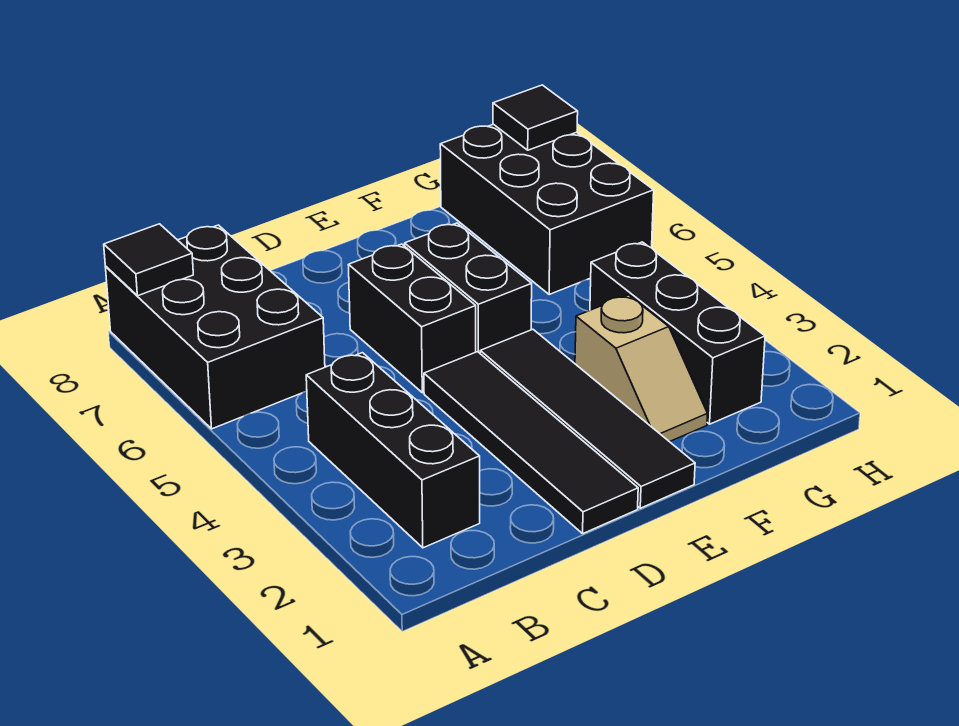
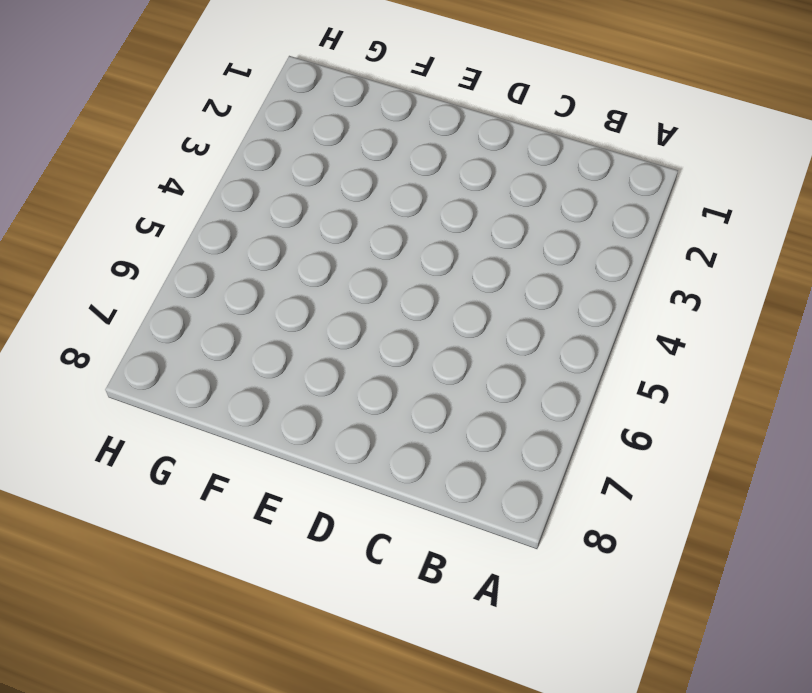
none -> black brick A6:B8 level 1
none -> black brick B2:B4 level 1

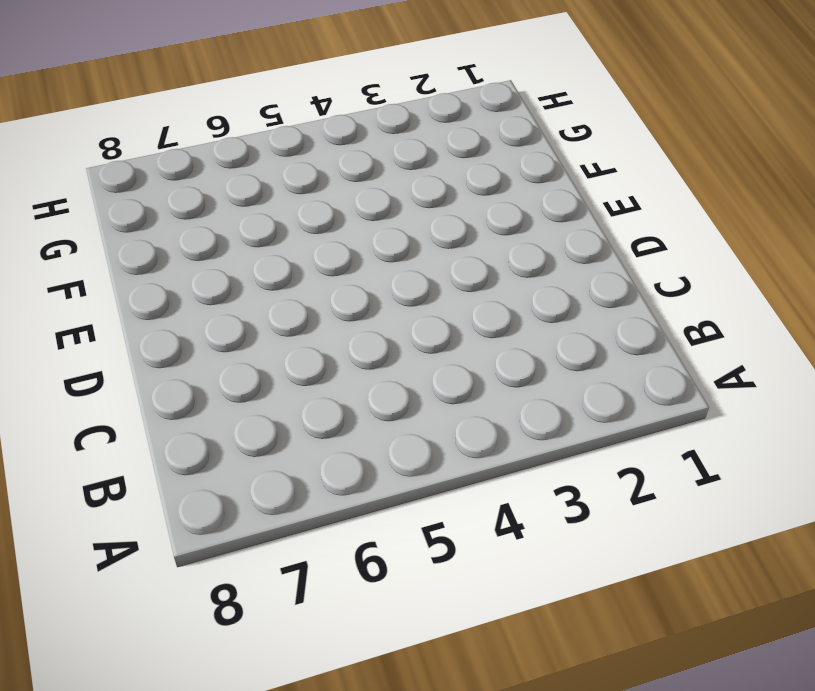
none -> black brick A6:B8 level 1
none -> black brick B2:B4 level 1

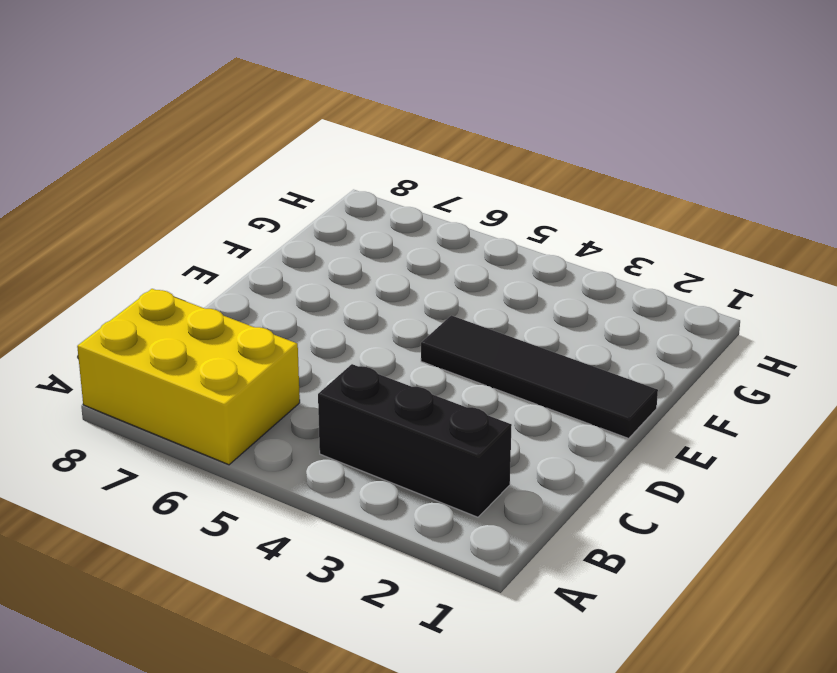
yellow brick A6:B8 level 1 -> black brick A6:B8 level 1
none -> black tile D1:D4 level 1
none -> black brick D5:D6 level 1

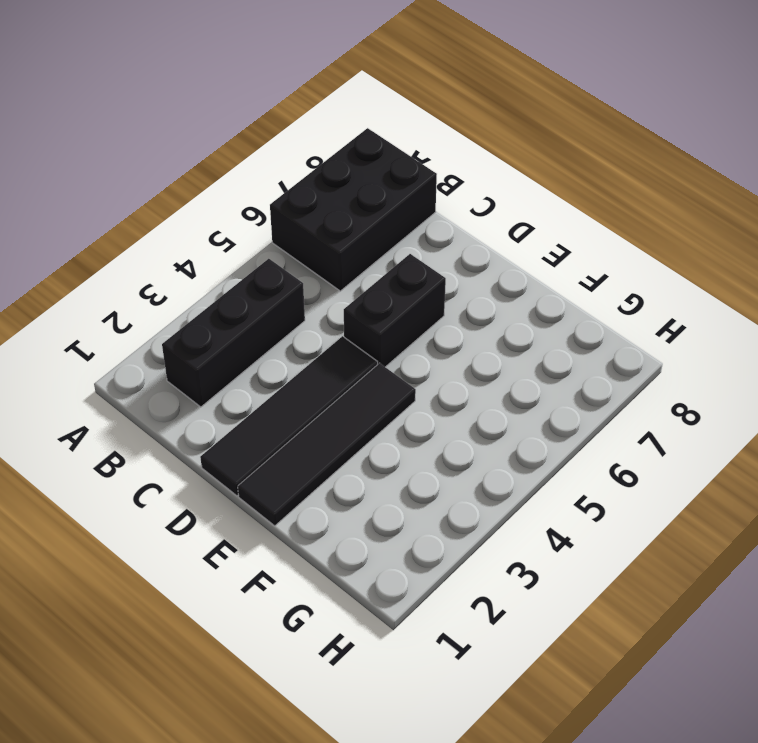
none -> black brick E5:E6 level 1
none -> tan slope F2:F3 level 1 top 3

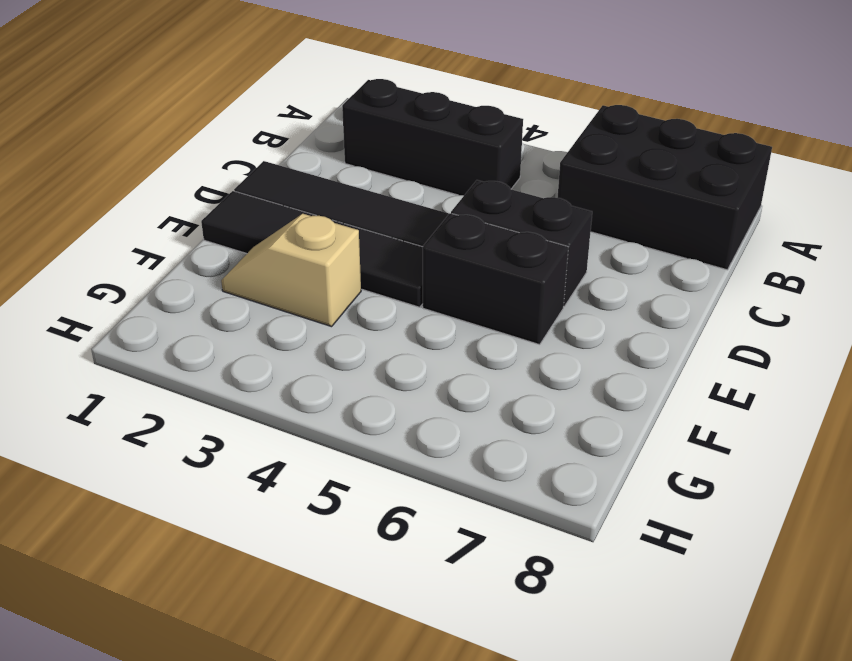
none -> black brick G2:G4 level 1
none -> black brick G6:H8 level 1

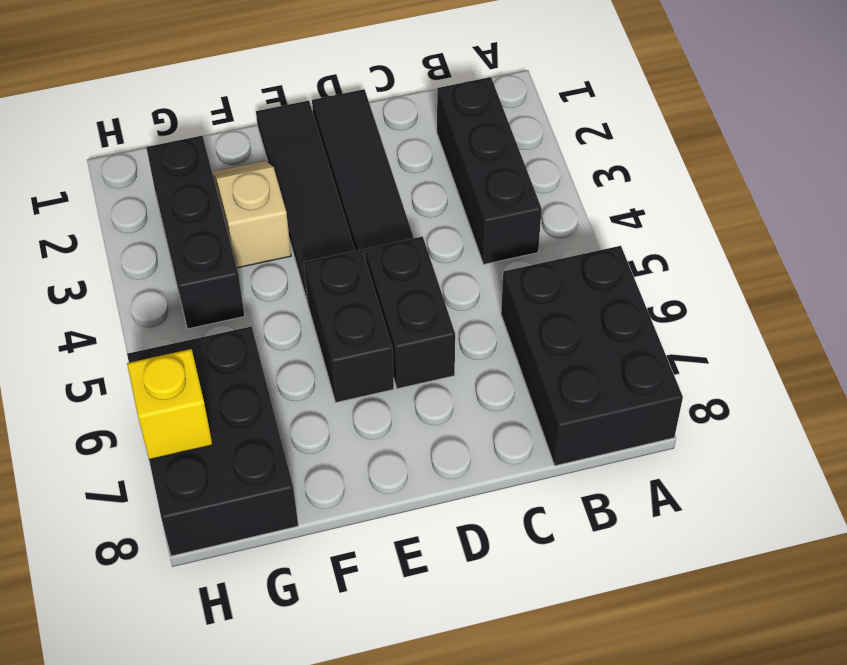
yellow brick H7 level 2 -> none
none -> black tile A8 level 2
none -> black tile H8 level 2

